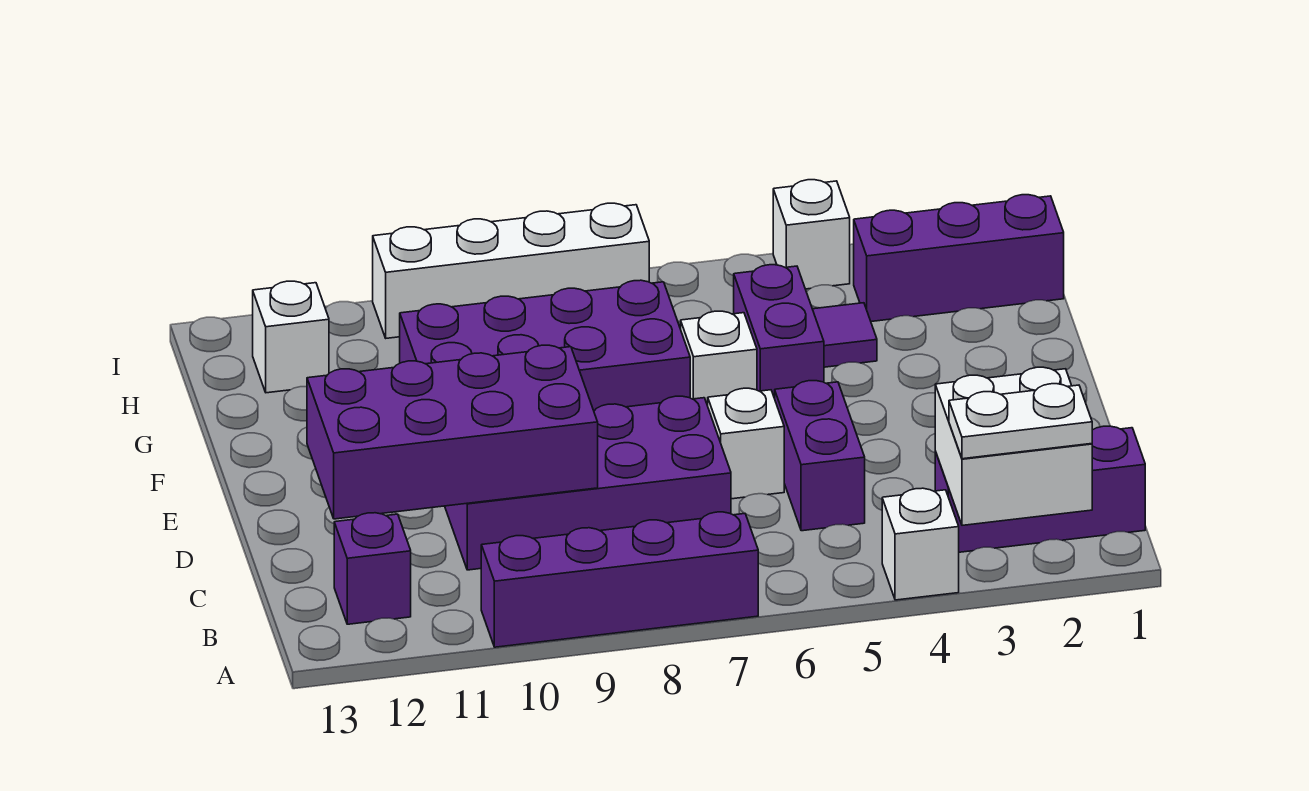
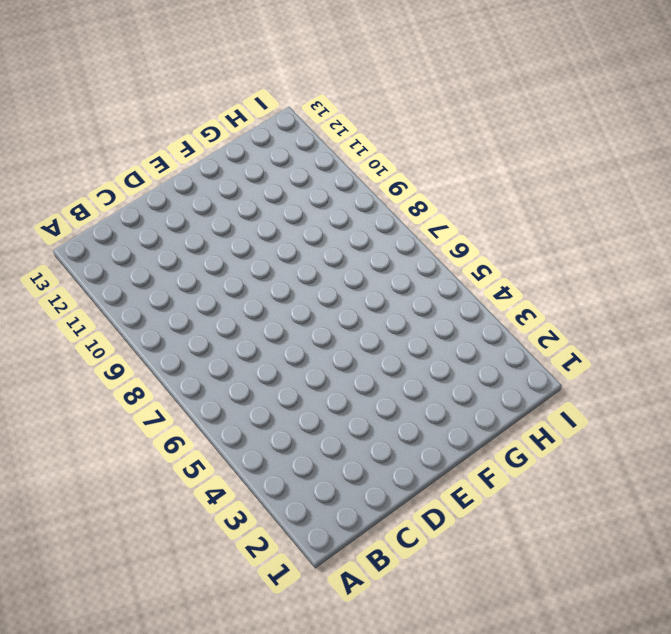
none -> white brick A4 level 1
none -> purple brick A7:A10 level 1
none -> purple brick B1:B3 level 1

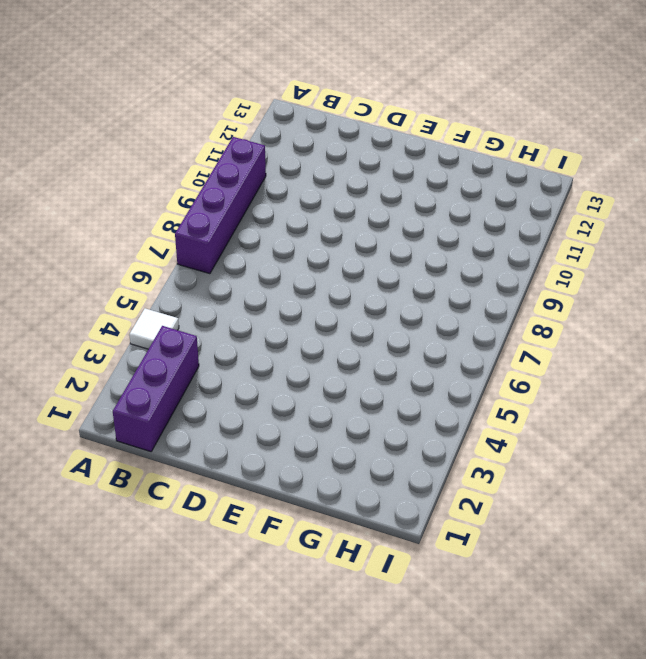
white tile A4 level 1 -> white brick A4 level 1
none -> purple brick B12 level 1
none -> purple brick C5:D5 level 1
none -> purple brick C7:D10 level 1

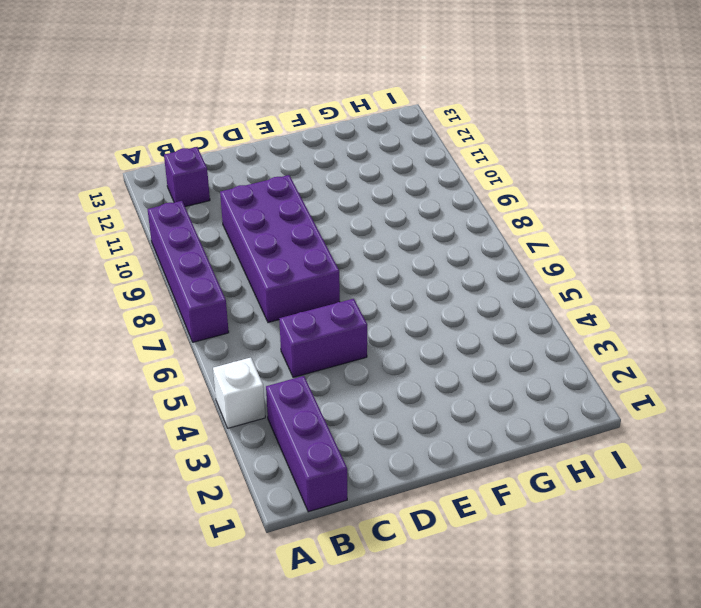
none -> white brick D6 level 1
none -> purple brick F5:G5 level 1
none -> white brick F6 level 1

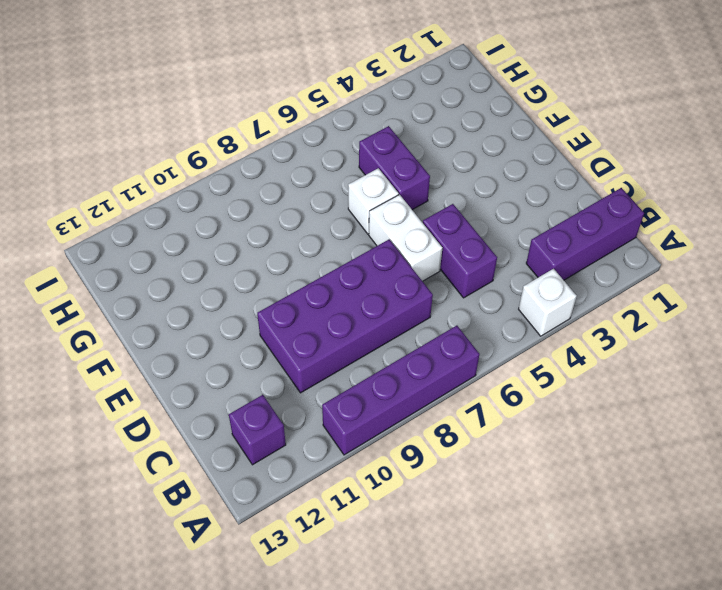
white brick D6:E6 level 1 -> white brick D6 level 1
none -> purple brick F7:G10 level 1
none -> purple tile G4 level 1
none -> purple brick H1:H3 level 1

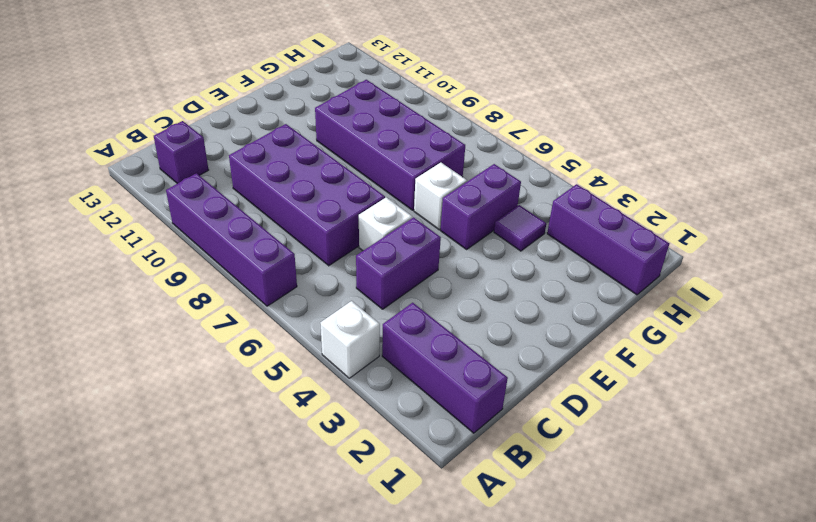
none -> white brick H12 level 1
none -> white brick I4 level 1
none -> white brick I7:I10 level 1

